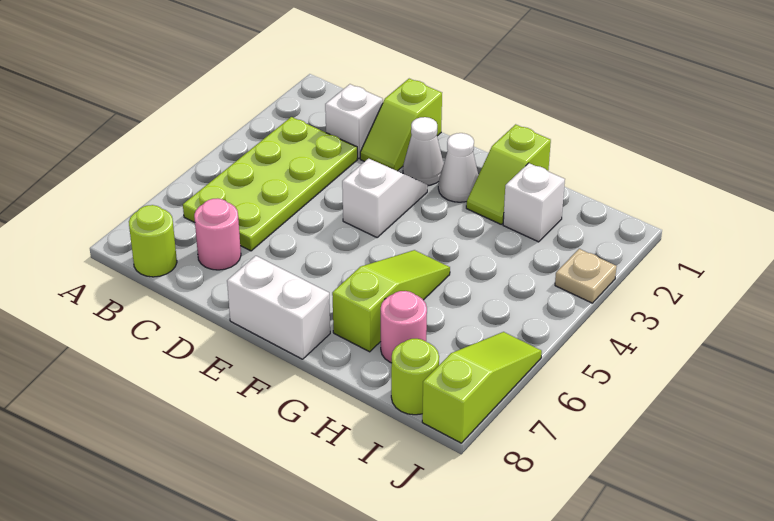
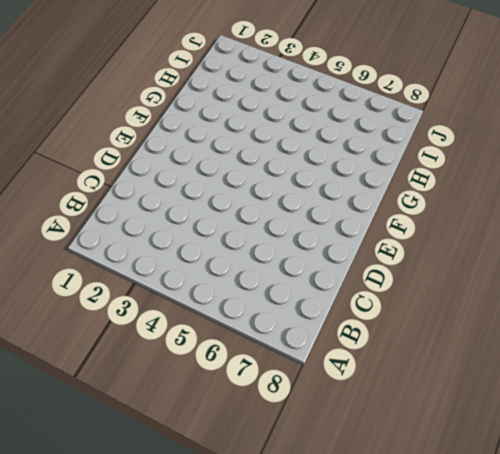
none -> lime plate B3:C6 level 1
none -> lime round brick B8 level 1
none -> white brick C2 level 1

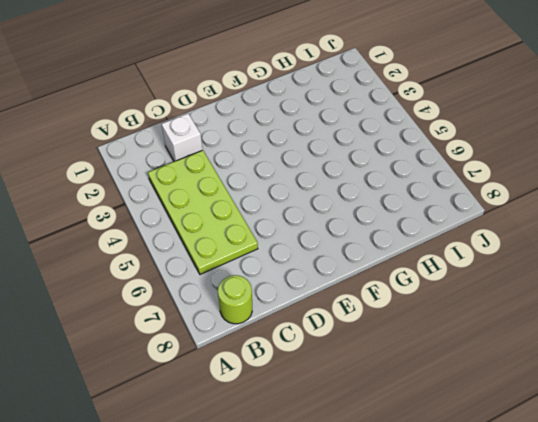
none -> pink round brick C7 level 1
none -> lime slope D1:D2 level 1 top 1
none -> white cone E2 level 1

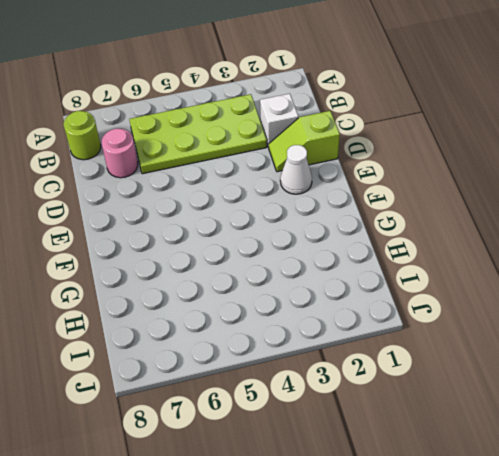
none -> white slope E3:E4 level 1 top 4
none -> white brick E8:F8 level 1
none -> white cone F2 level 1

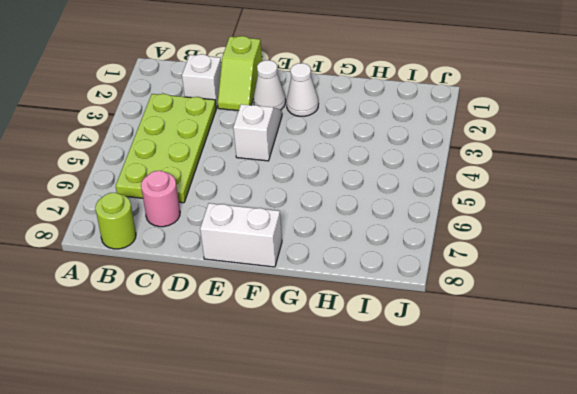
none -> lime slope G1:G2 level 1 top 1
none -> lime slope G5:G7 level 1 top 7
none -> white brick H2 level 1

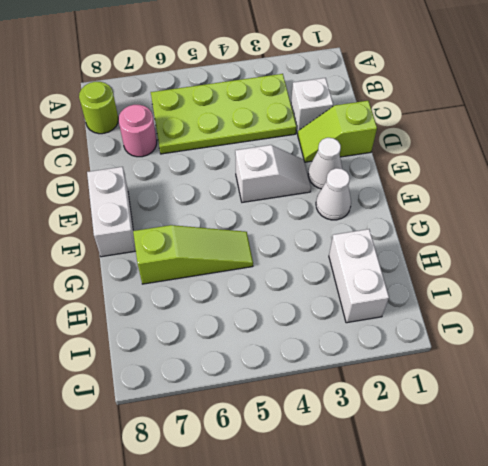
white brick H2:I2 level 1 -> white brick H2 level 1
none -> lime slope G1:G2 level 1 top 1
none -> pink round brick H7 level 1
none -> lime round brick I8 level 1

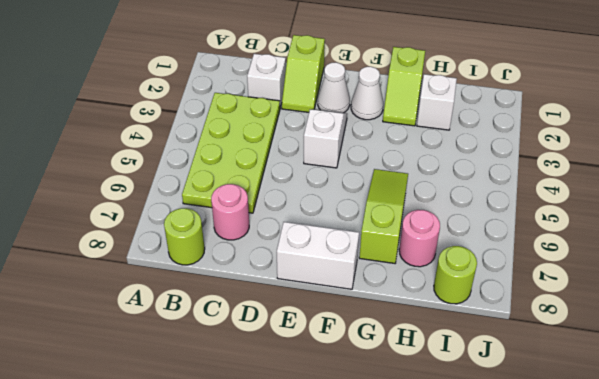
none -> tan plate J3 level 1
none -> lime slope J6:J8 level 1 top 8

